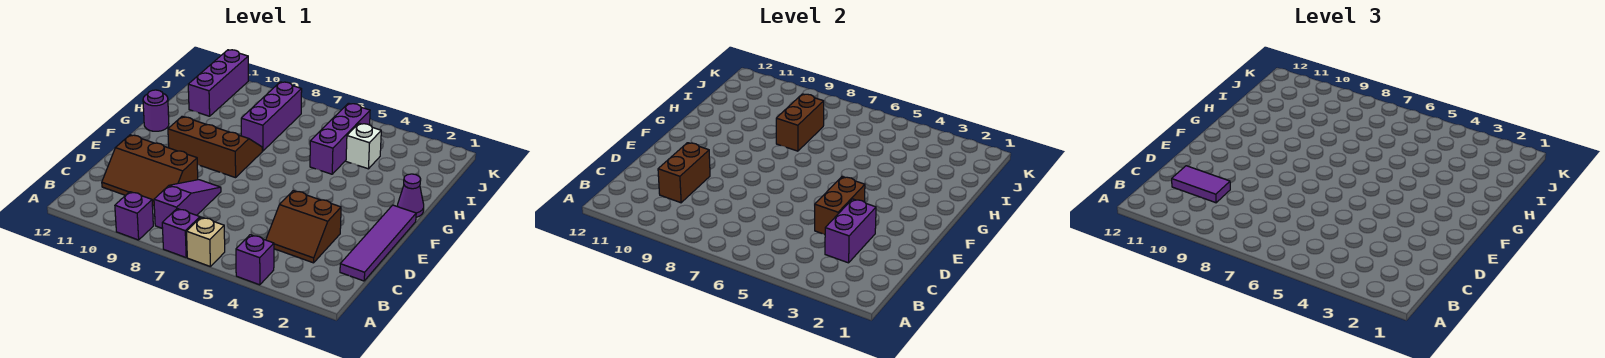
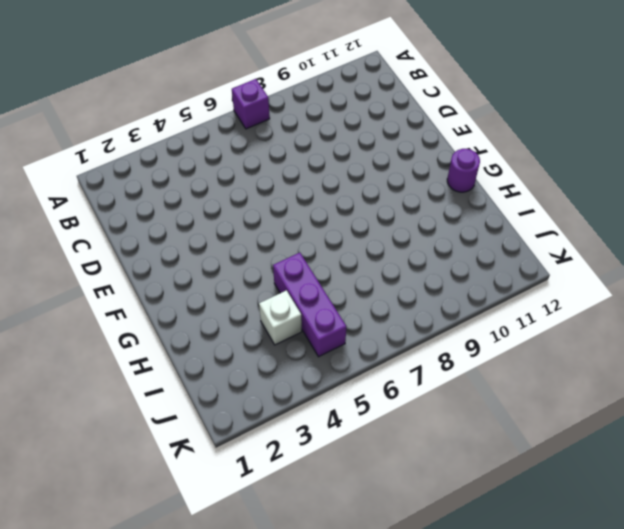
none -> purple brick A4 level 1
none -> tan brick A6 level 1
none -> purple brick A9 level 1

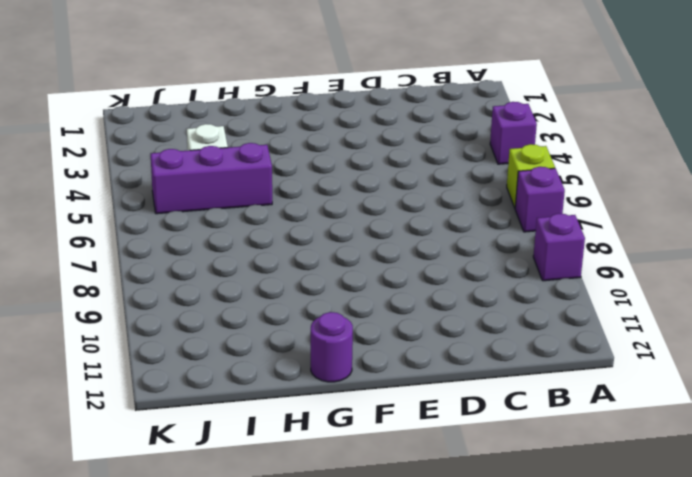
lime brick A6 level 1 -> tan brick A6 level 1
none -> purple slope B8:D8 level 1 top B
none -> purple tile C1:F1 level 1
none -> brown slope C3:D4 level 1 top D

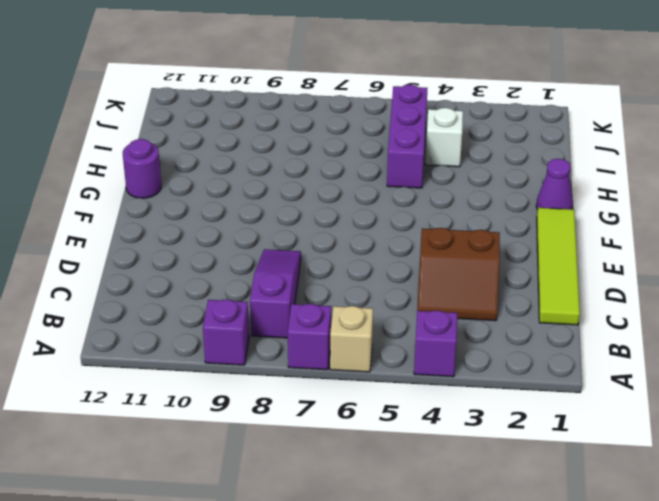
lime tile C1:F1 level 1 -> purple tile C1:F1 level 1
none -> brown slope C9:D11 level 1 top D
none -> brown slope F8:G10 level 1 top F
none -> purple brick H8:J8 level 1

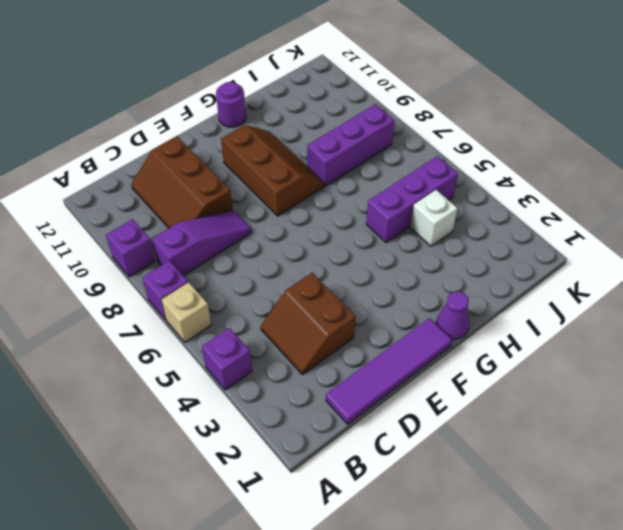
none -> purple brick I11:K11 level 1
none -> purple brick C3:D3 level 2
none -> brown brick C10:D10 level 2

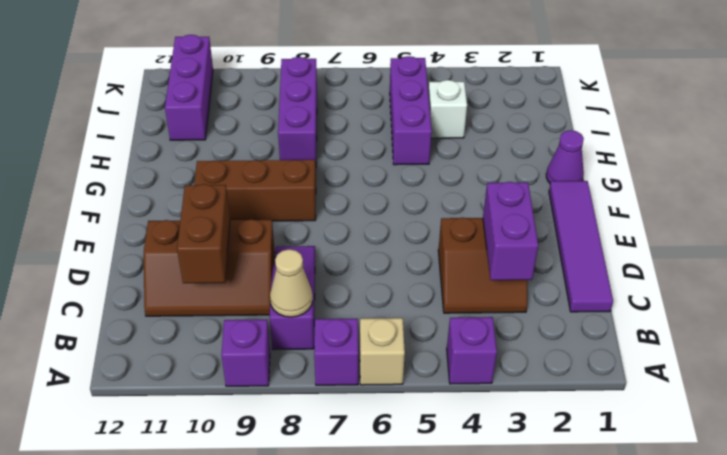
tan cone B8 level 2 -> none
none -> purple round brick G12 level 1
none -> brown brick D4:E4 level 2
none -> brown brick H8:I8 level 2

